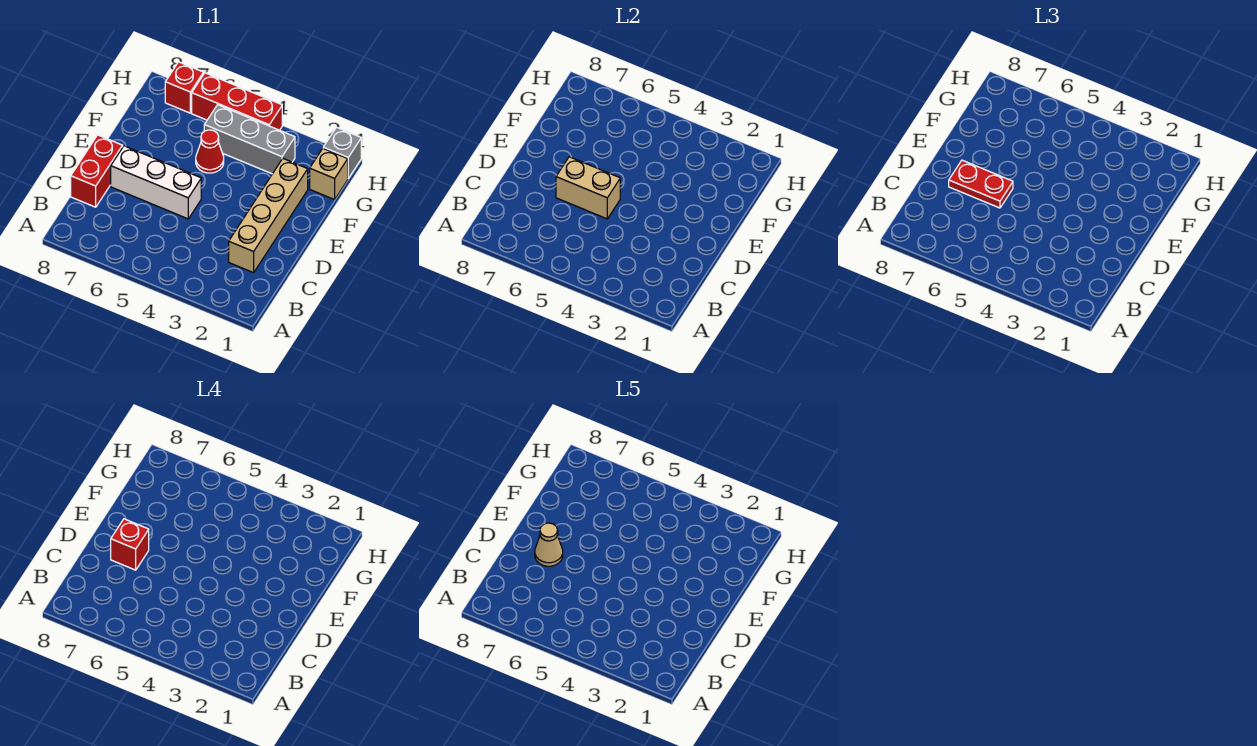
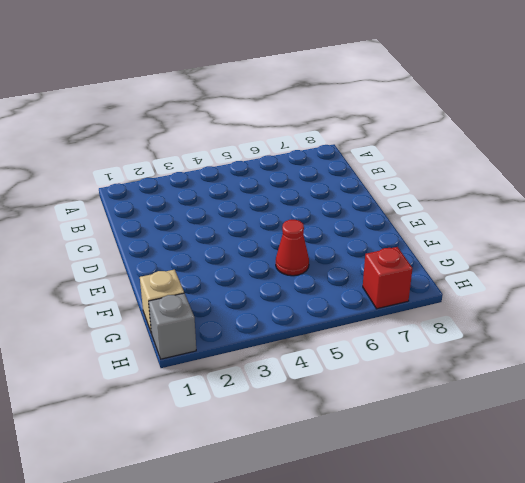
none -> tan brick C2:F2 level 1
none -> red brick C8:D8 level 1
none -> white brick D5:D7 level 1

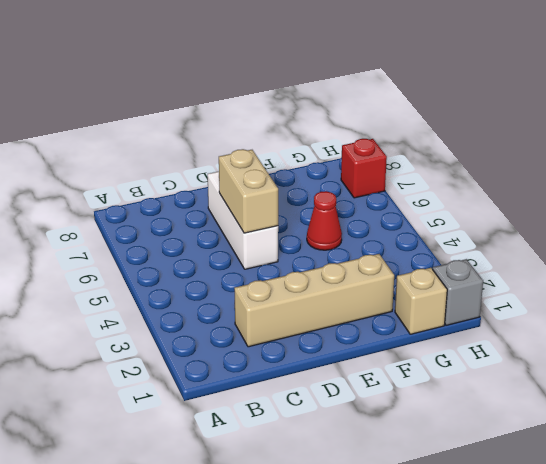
none -> red brick C8:D8 level 1
none -> grey brick G3:G5 level 1
none -> red brick H4:H6 level 1

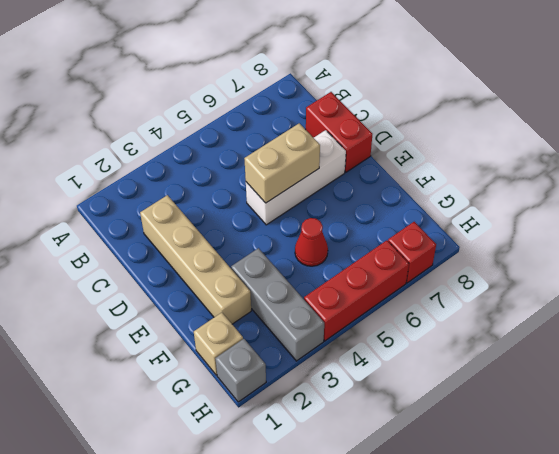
grey brick F3:H3 level 1 -> grey brick G3:G5 level 1
none -> red plate D6:D7 level 3
none -> red brick D7 level 4
none -> tan cone D7 level 5

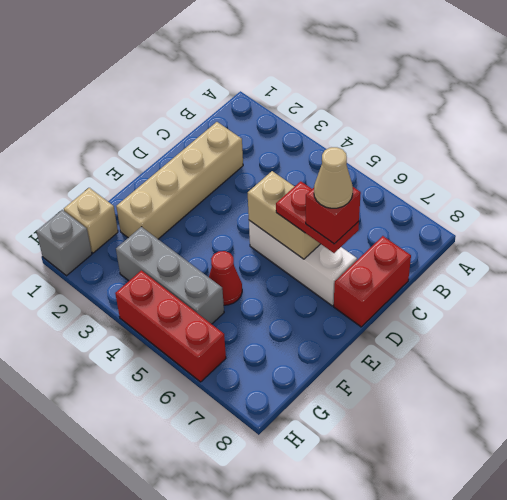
none -> red brick H7 level 1

